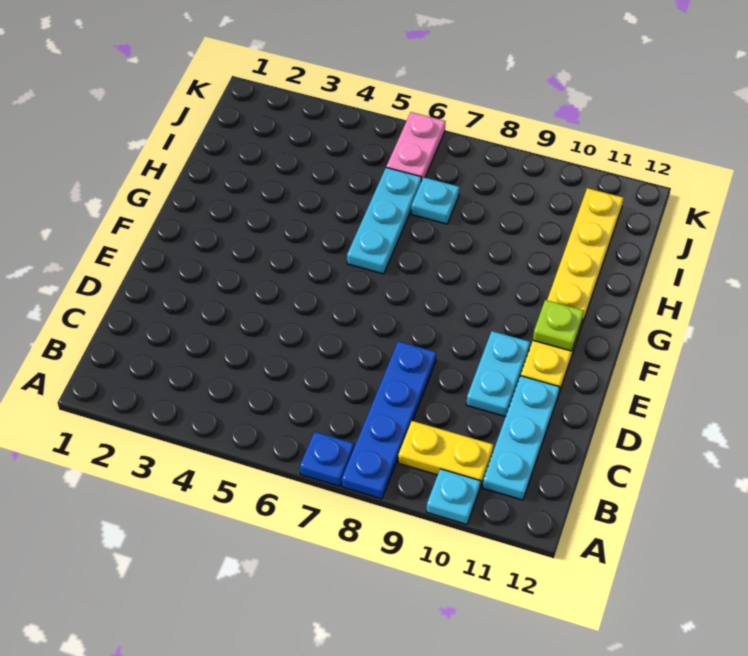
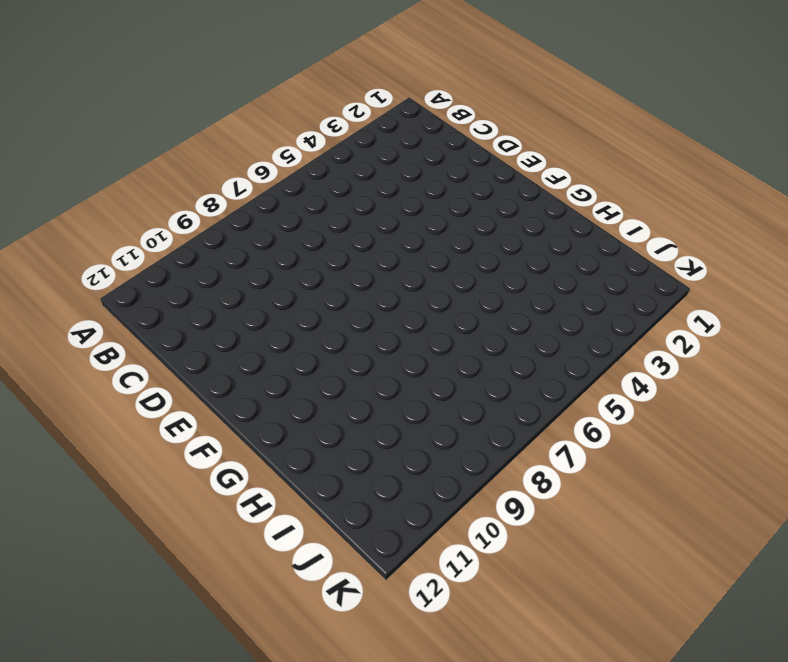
none -> blue plate A7 level 1
none -> blue plate A8:D8 level 1

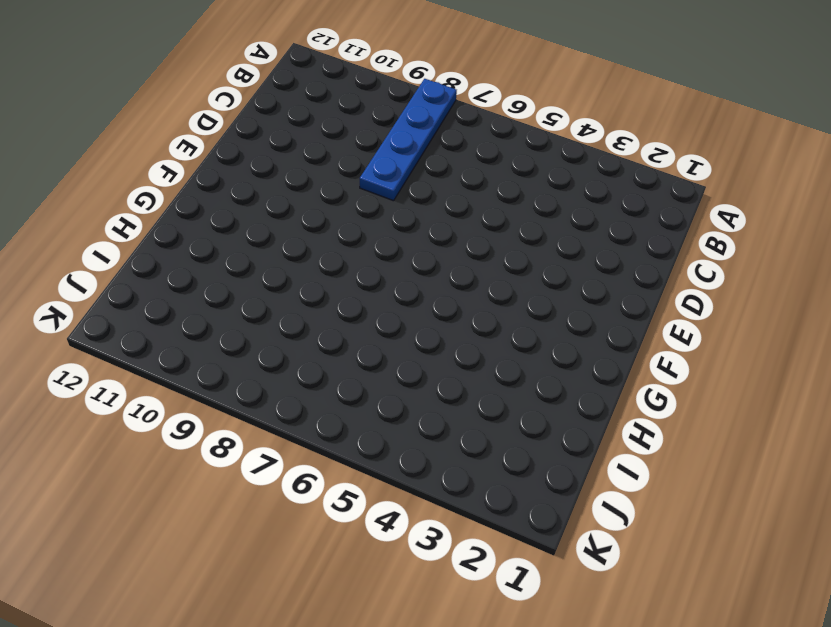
none -> blue plate A7 level 1
none -> cyan plate A10 level 1

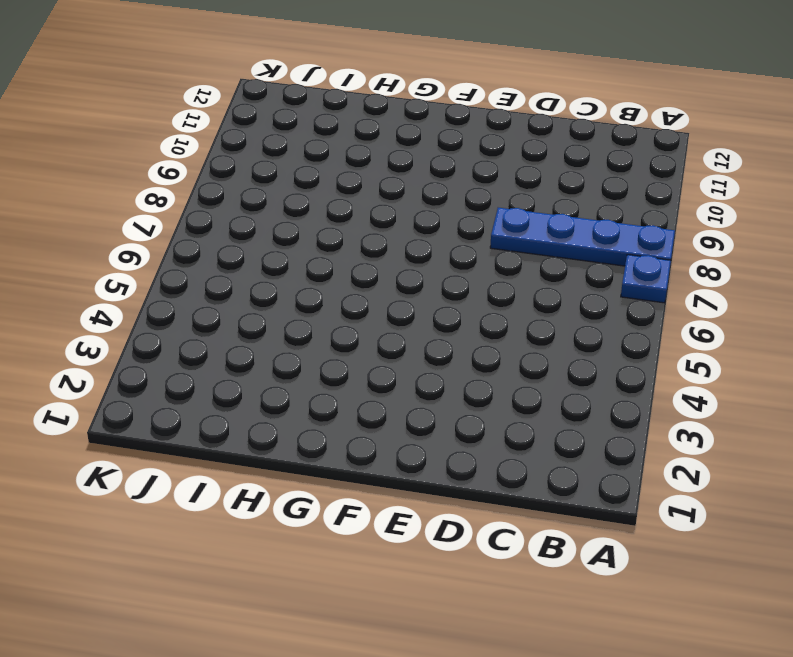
none -> cyan plate A10 level 1
none -> yellow plate B9:B10 level 1

